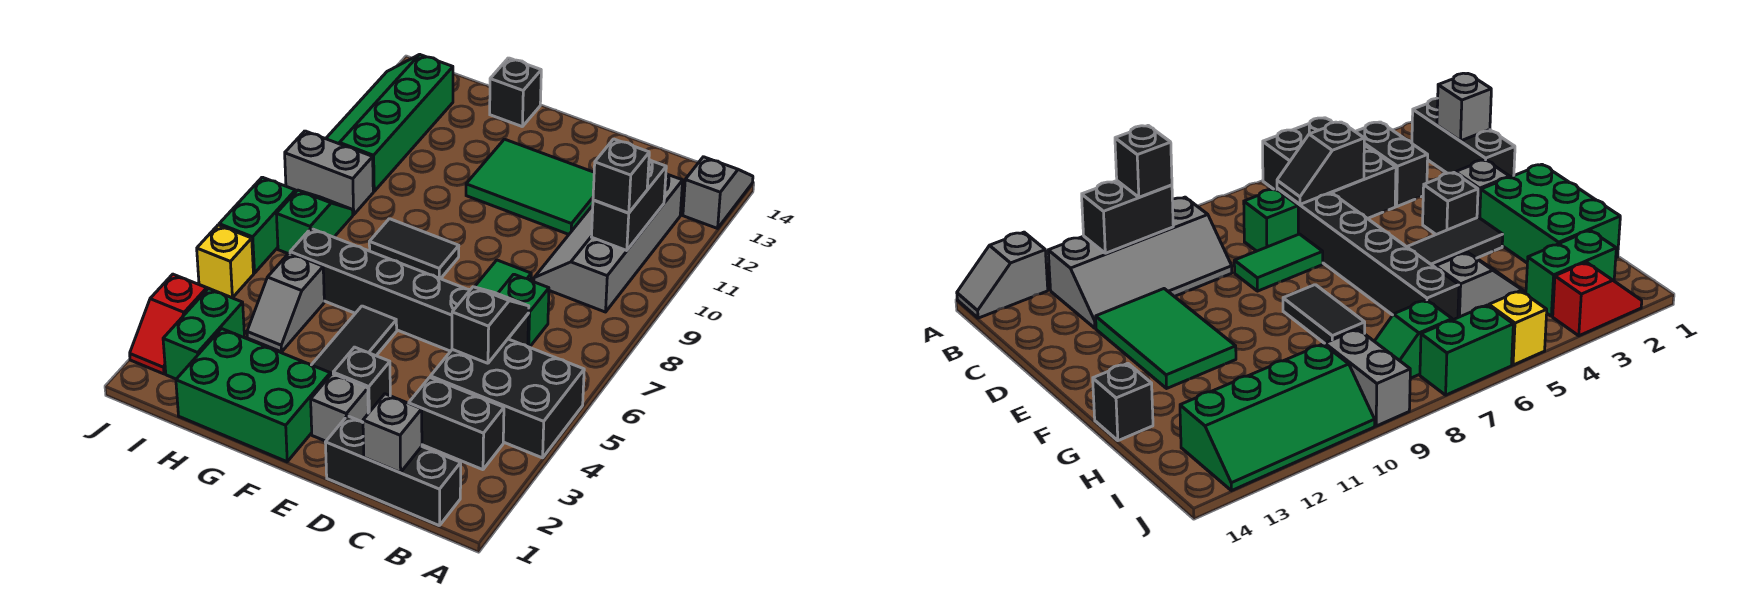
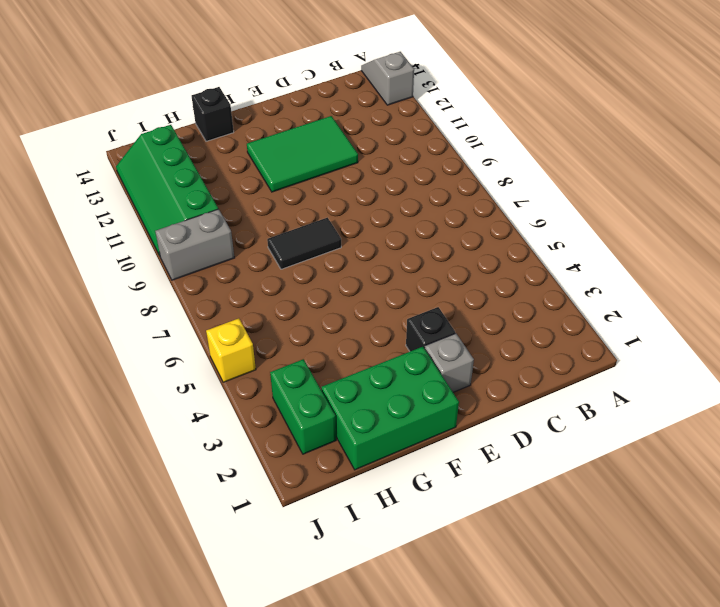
none -> black brick A4:C5 level 1
none -> black brick B1:D1 level 1
none -> black brick B3:C3 level 1

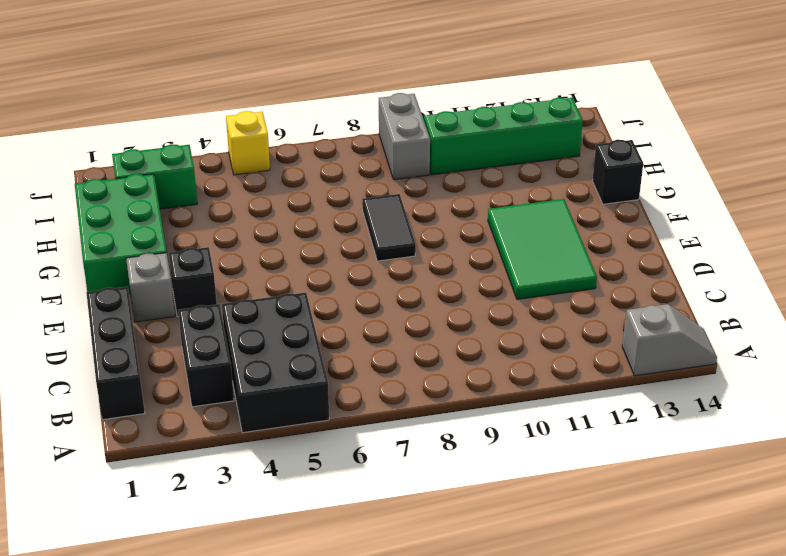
none -> grey slope B9:C12 level 1 top B
none -> black brick C6:H6 level 1
none -> green brick C7 level 1

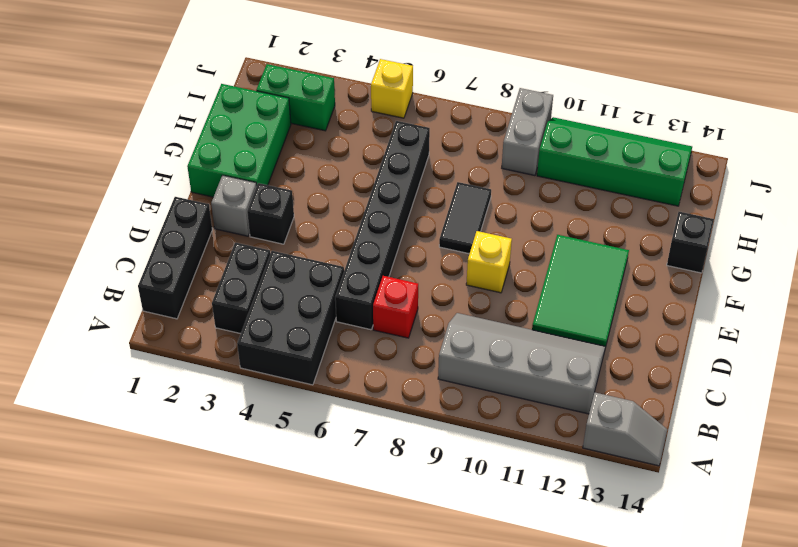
red brick C7 level 1 -> green brick C7 level 1
yellow brick E9 level 1 -> none
none -> green tile D7:D8 level 1
none -> black tile F3:F5 level 1
none -> grey slope H4:H5 level 1 top 5

